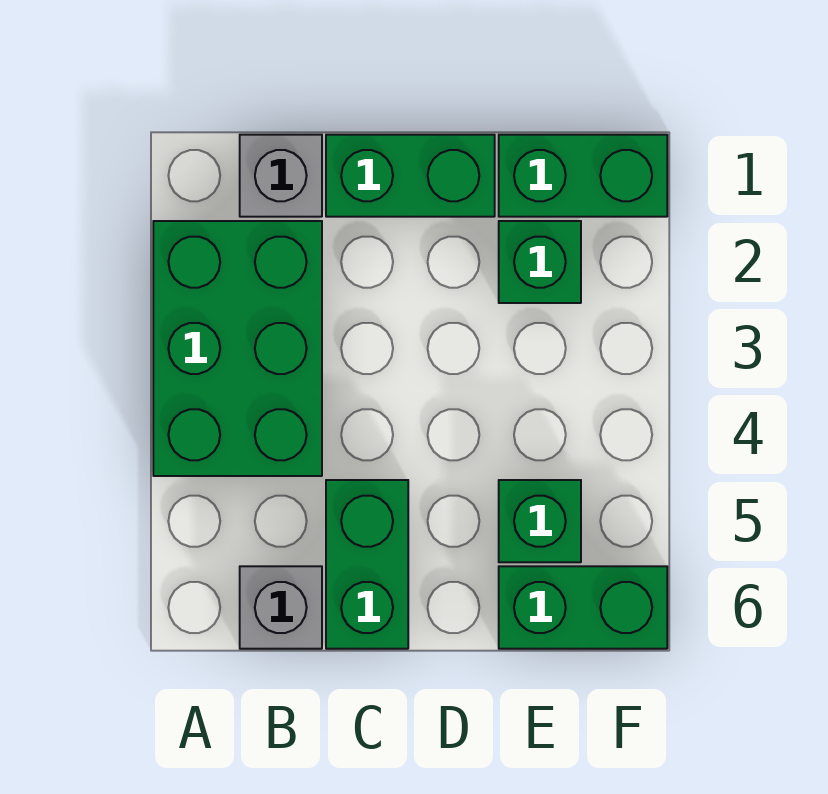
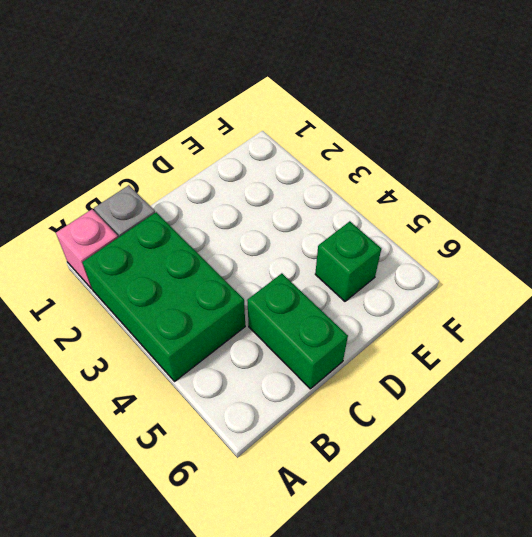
pink brick A1 level 1 -> none
none -> grey brick B6 level 1
none -> green brick C1:D1 level 1

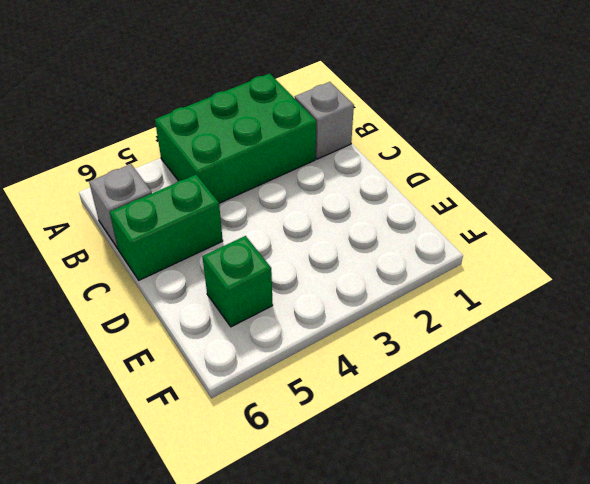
none -> green brick C1:D1 level 1
none -> green brick E1:F1 level 1

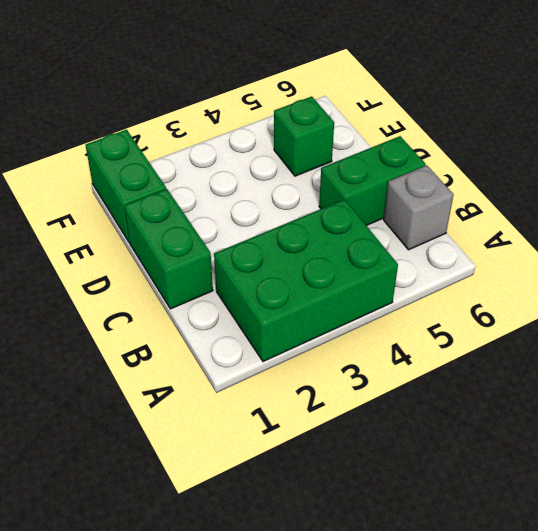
none -> grey brick B1 level 1
none -> green brick E2 level 1

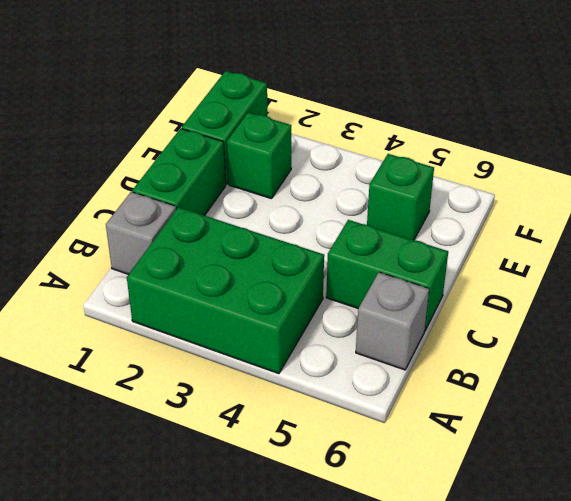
none -> green brick E6:F6 level 1

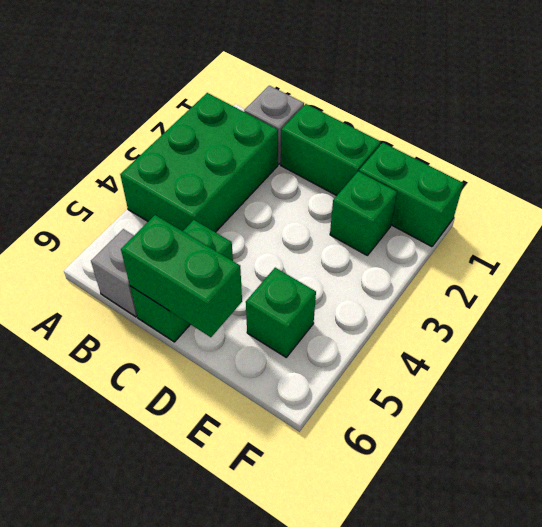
green brick C6:D6 level 2 -> green brick E6:F6 level 1

